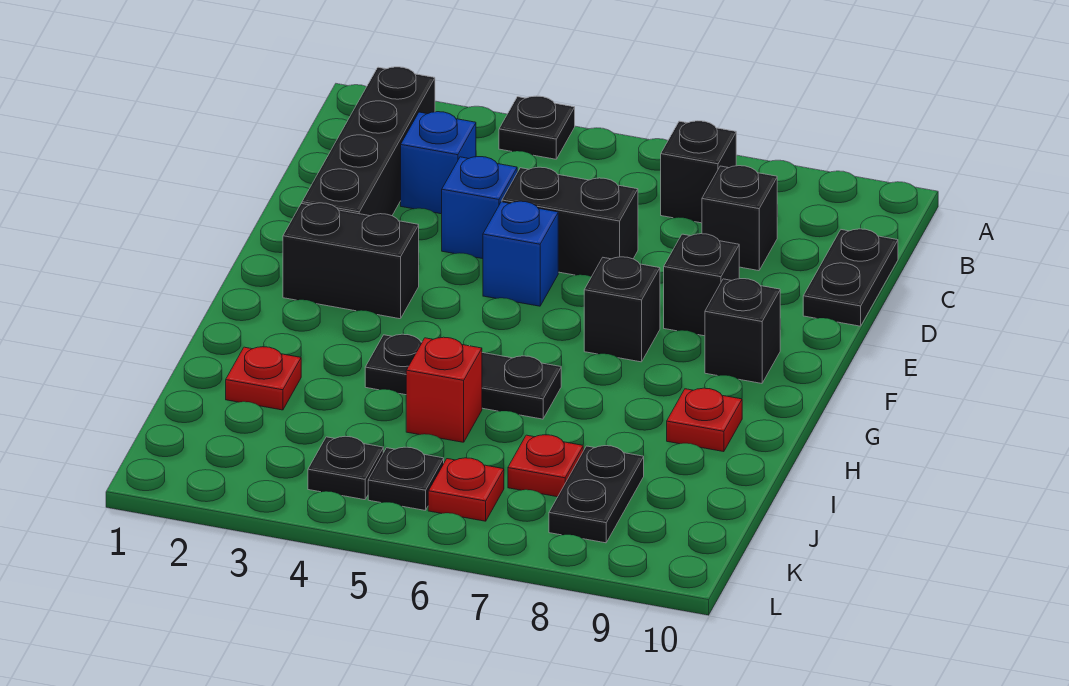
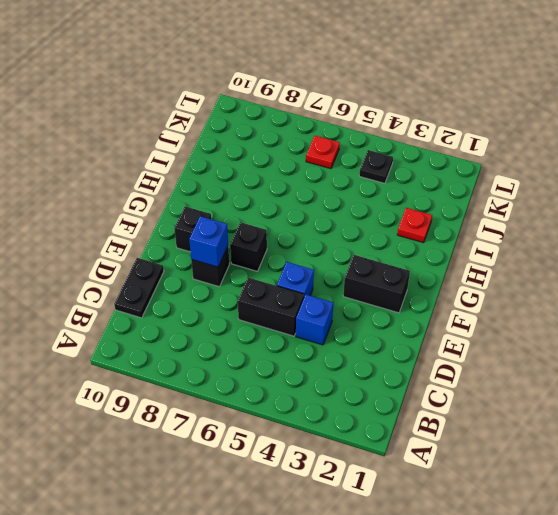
blue brick E8 level 2 -> blue brick C3 level 1
none -> black plate A4 level 1
none -> black brick B2:E2 level 1
none -> black brick B7 level 1

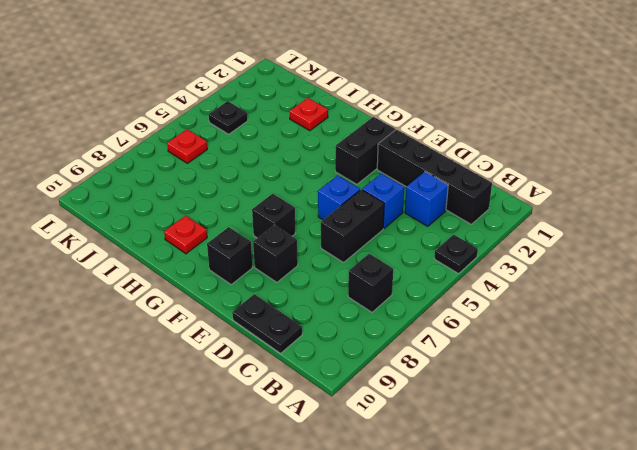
none -> black brick C8 level 1
none -> black plate H4:H6 level 1
none -> red brick I5 level 1

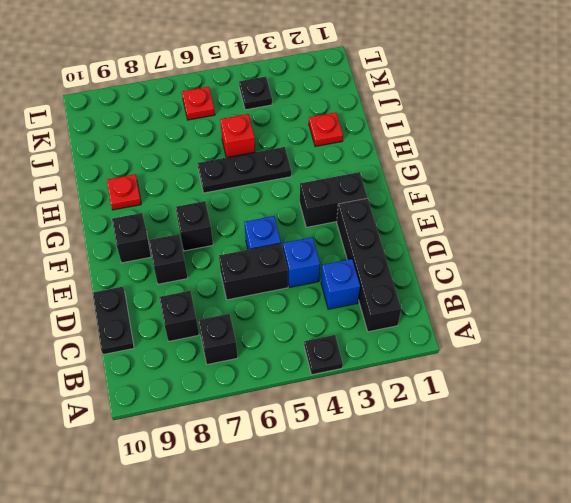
none -> red plate J7 level 1
none -> black plate J8:K8 level 1
none -> black plate K5 level 1

